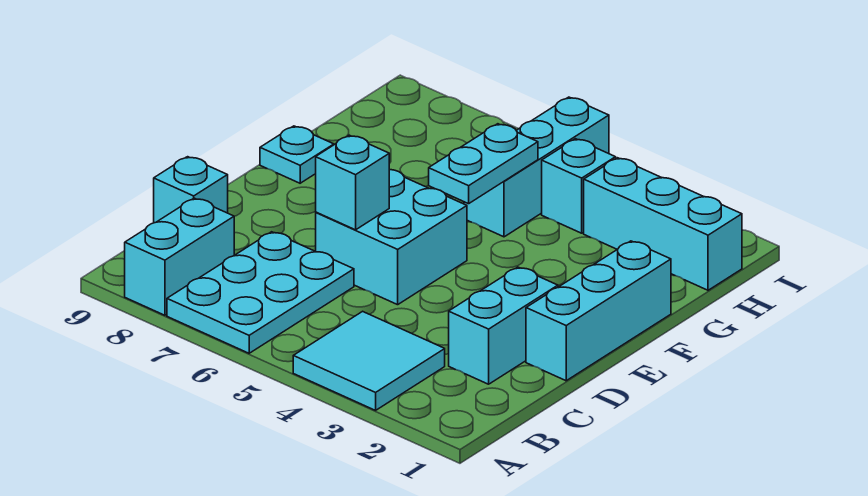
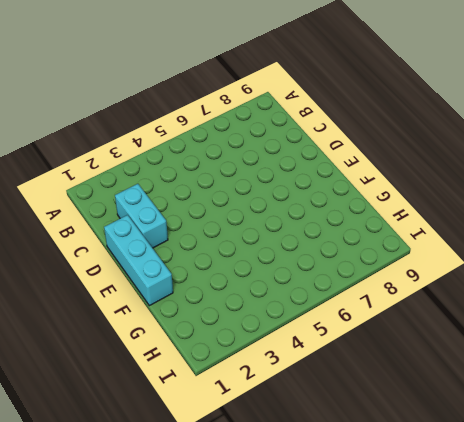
none -> cyan tile A3:B4 level 1
none -> cyan plate A6:C7 level 1
none -> cyan brick A8:B8 level 1

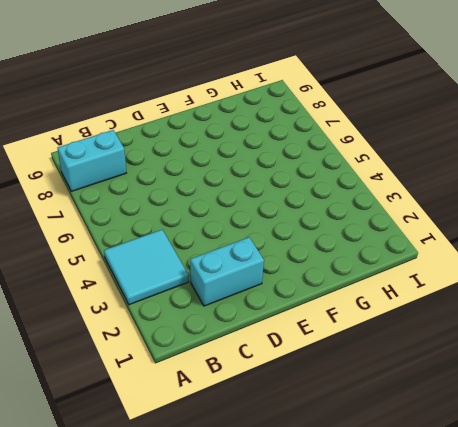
none -> cyan plate A6:C7 level 1
none -> cyan brick C9 level 1
none -> cyan brick D1:F1 level 1

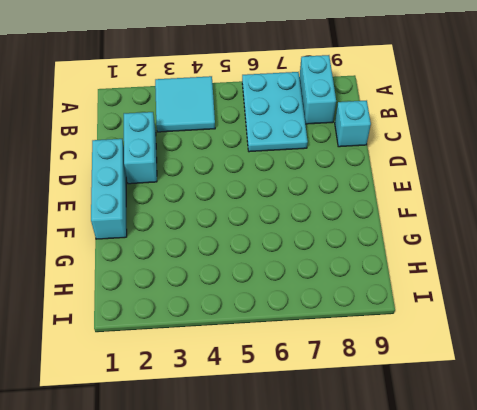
none -> cyan brick D5:E6 level 1
none -> cyan plate F9 level 1
none -> cyan brick G5:I5 level 1

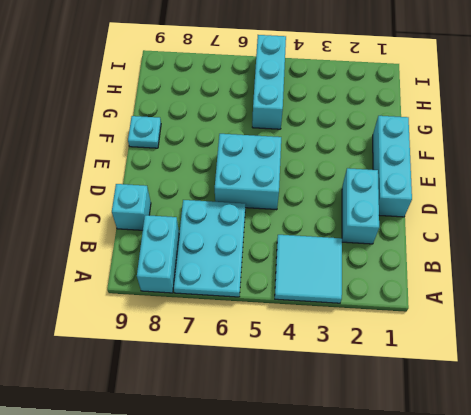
none -> cyan brick H1:H3 level 1
none -> cyan brick H4 level 1
none -> cyan brick D6 level 2

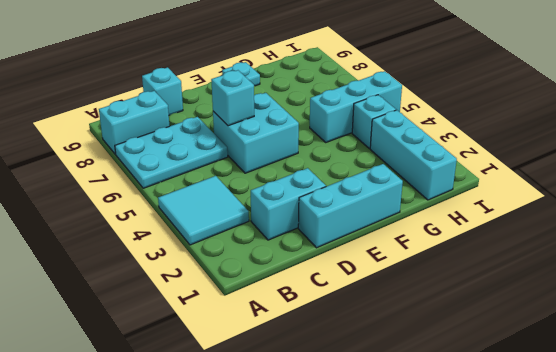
none -> cyan plate F5:G5 level 2

